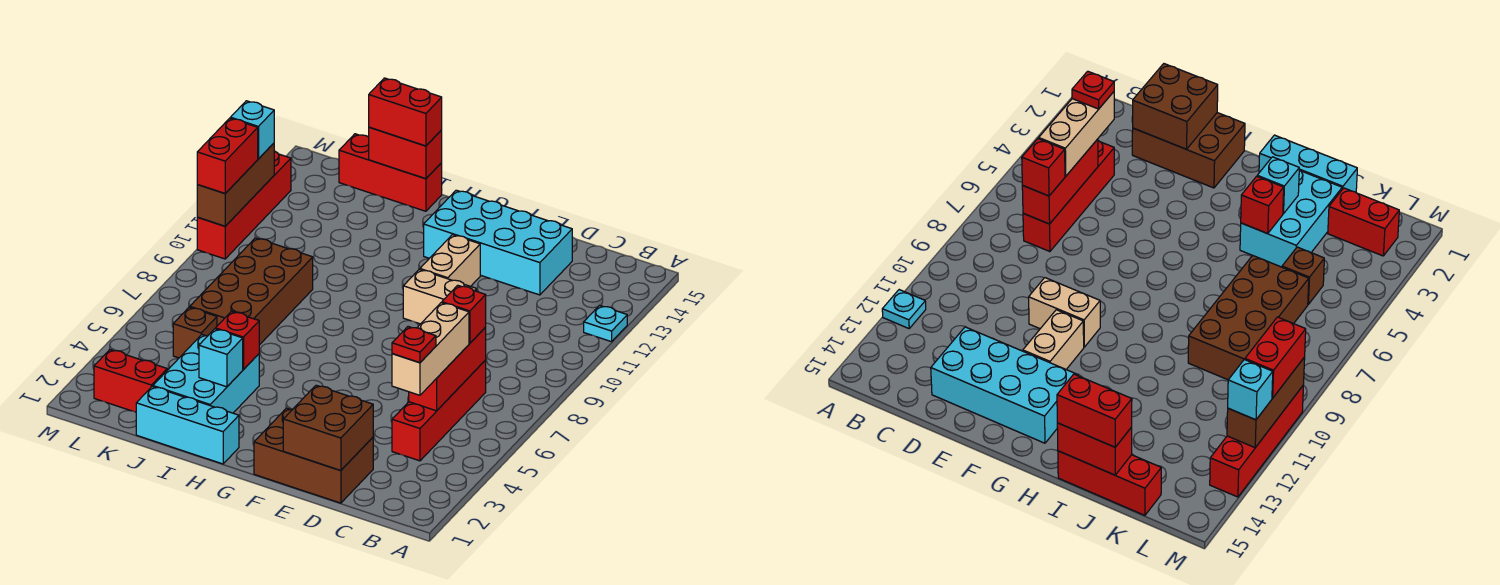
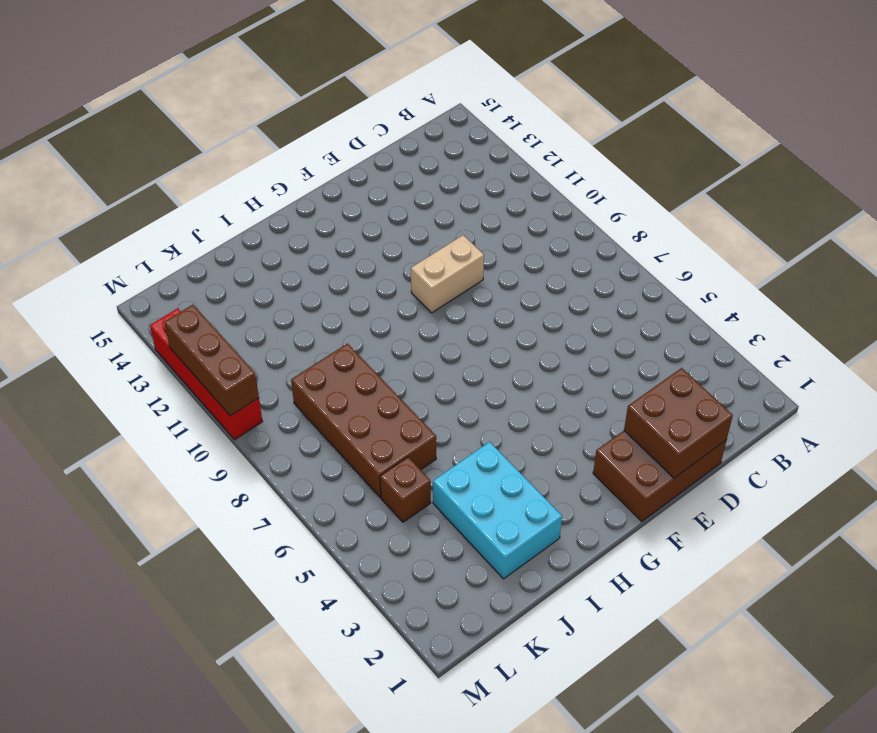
none -> cyan plate A12 level 1
none -> red brick C4:C7 level 1
none -> cyan brick D13:G14 level 1

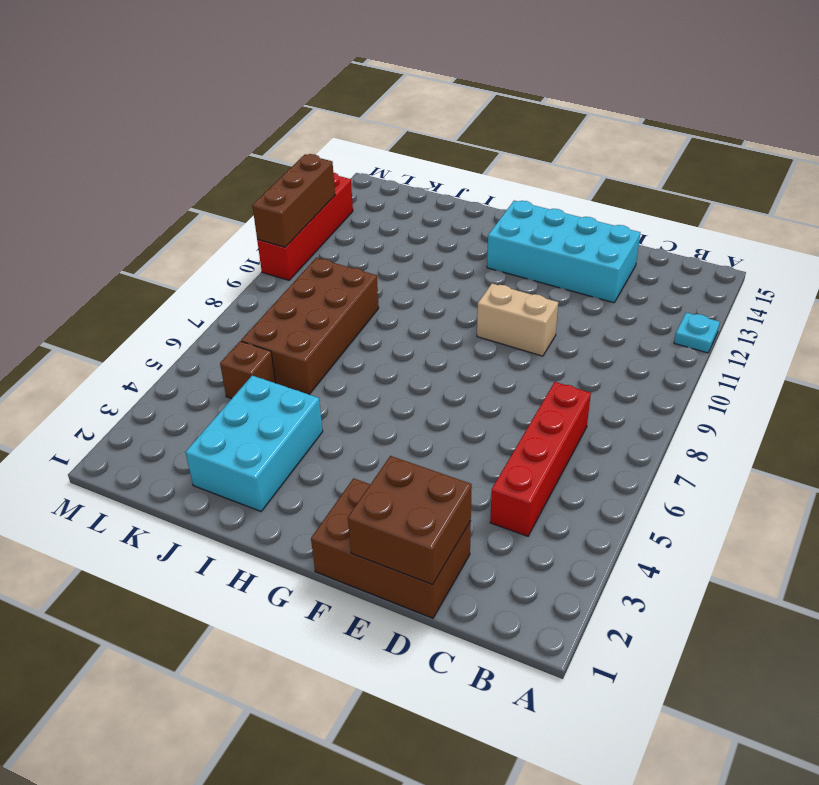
none -> tan brick F11:F12 level 1
none -> cyan brick H1:J1 level 1
none -> red brick I15:K15 level 1

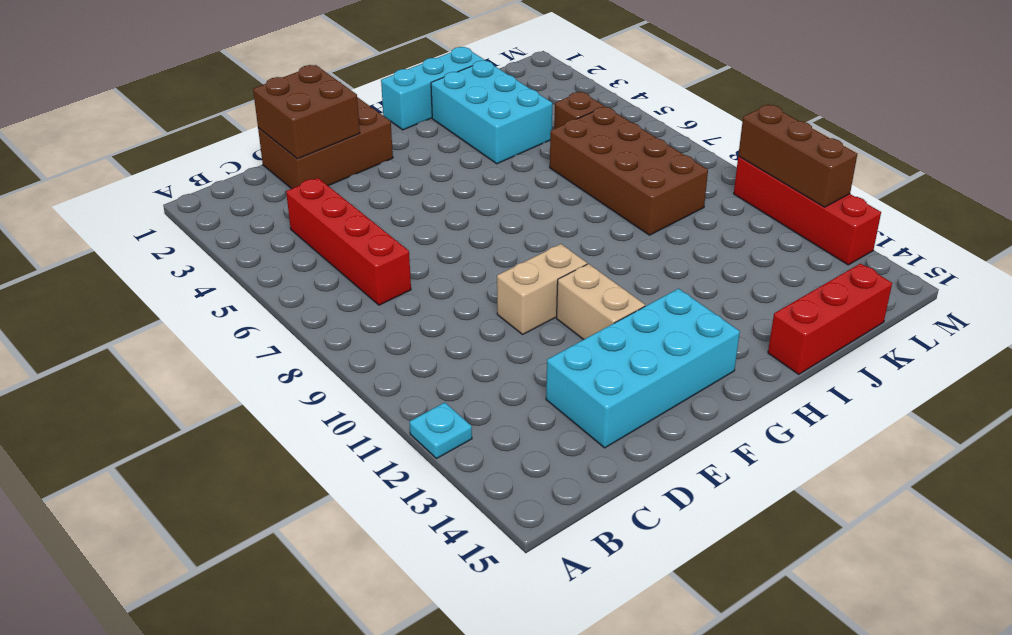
none -> red brick K2:L2 level 1
none -> red brick C5:C7 level 2
none -> cyan brick I3 level 2

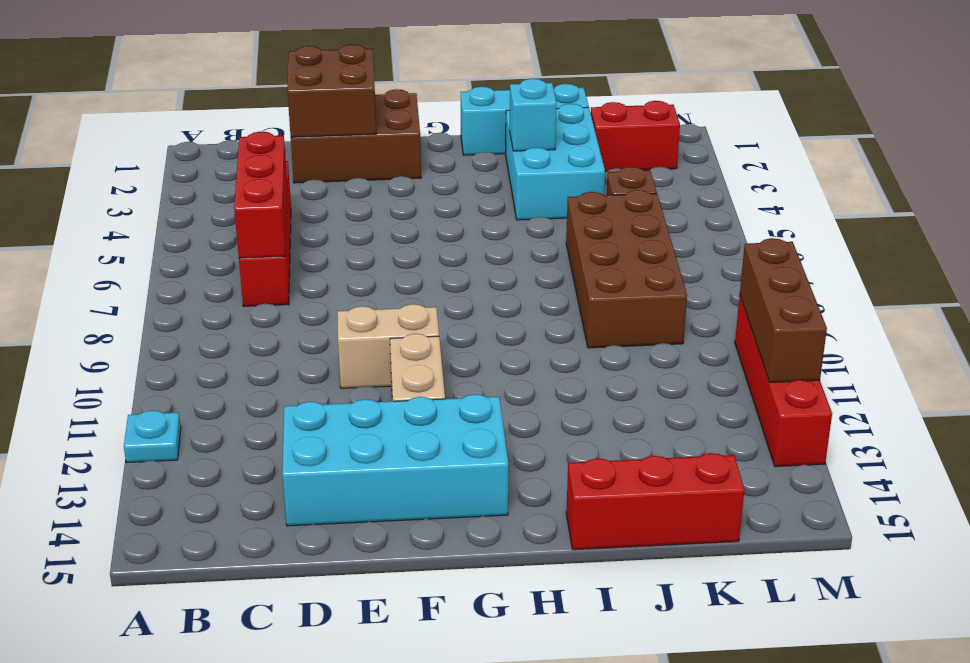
none -> red brick I4 level 2
none -> red brick I15:J15 level 2
none -> tan brick C4:C6 level 3

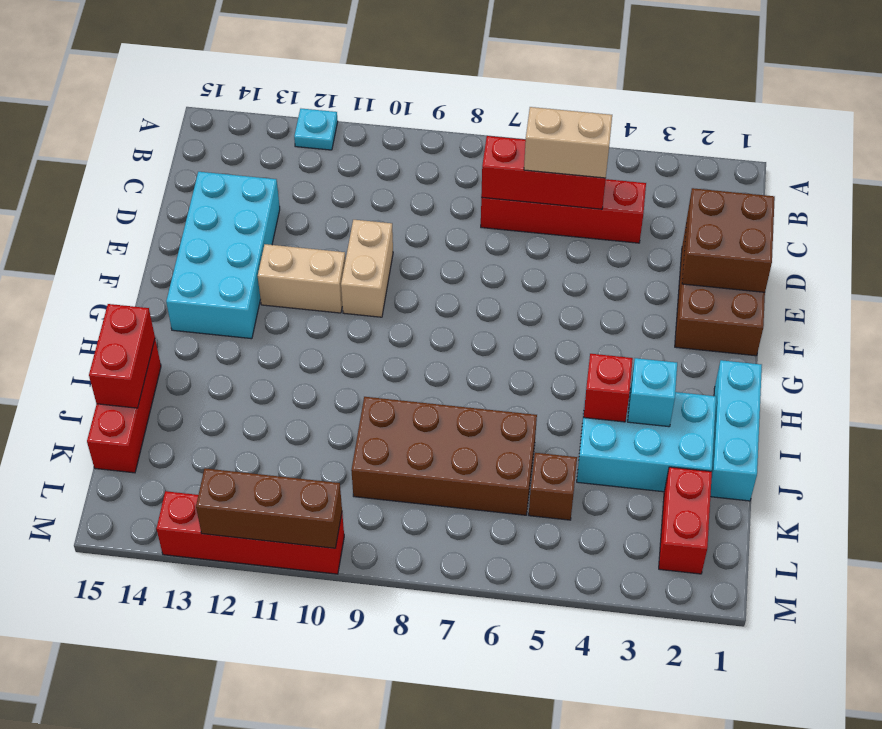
tan brick C5:C6 level 3 -> tan brick C4:C6 level 3
none -> red brick C7 level 3
none -> red brick I15:J15 level 3
none -> red brick M10:M11 level 3

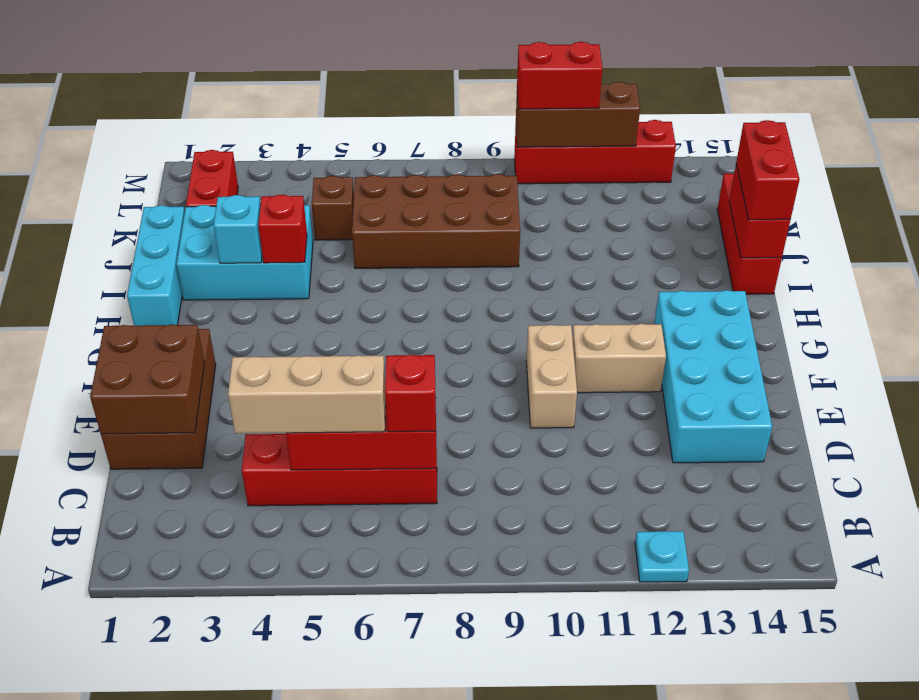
none -> cyan brick M12 level 3
none -> red plate C4 level 4

